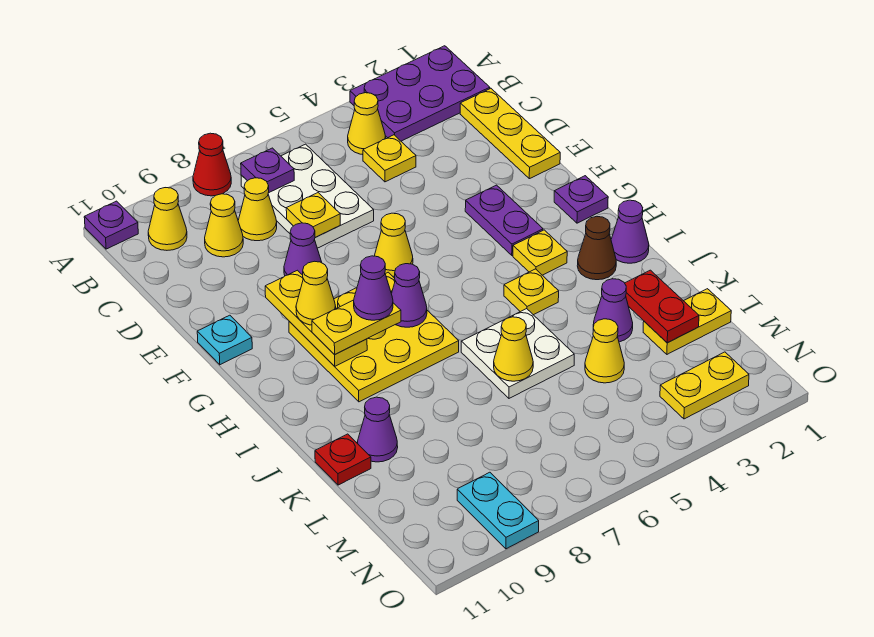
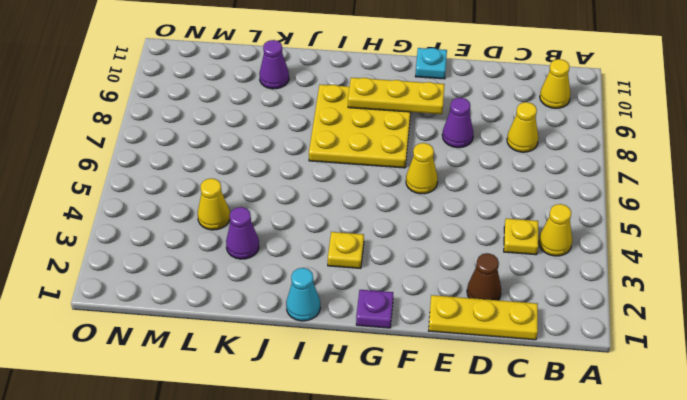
brown cone D2 level 1 -> brown cone I2 level 1
cyan cone I1 level 1 -> purple cone I1 level 1
none -> purple plate A1:B3 level 1
none -> red cone A8 level 1
none -> purple plate A11 level 1
none -> white plate B6:D7 level 1

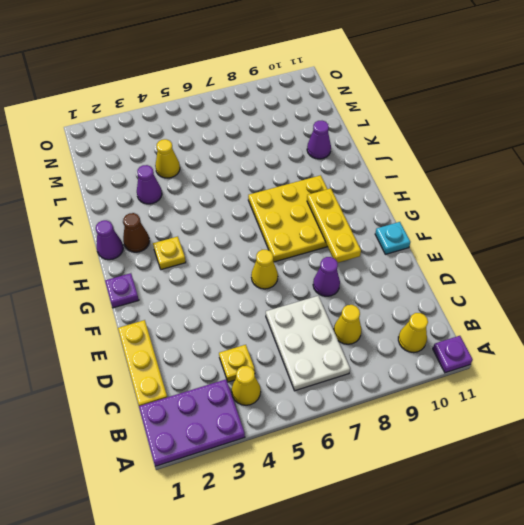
none -> red cone A8 level 1
none -> yellow cone C9 level 1
none -> purple plate F3:G3 level 1
none -> yellow plate I4 level 1

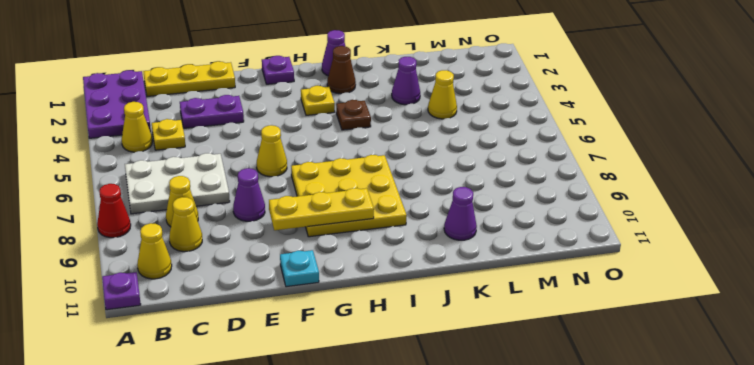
purple plate D3:E3 level 1 -> purple plate F3:G3 level 1
brown plate I4 level 1 -> yellow plate I4 level 1
none -> white plate J5:K6 level 1
none -> red plate K11 level 1
none -> yellow plate L1:L2 level 1
none -> yellow plate N2:N3 level 1

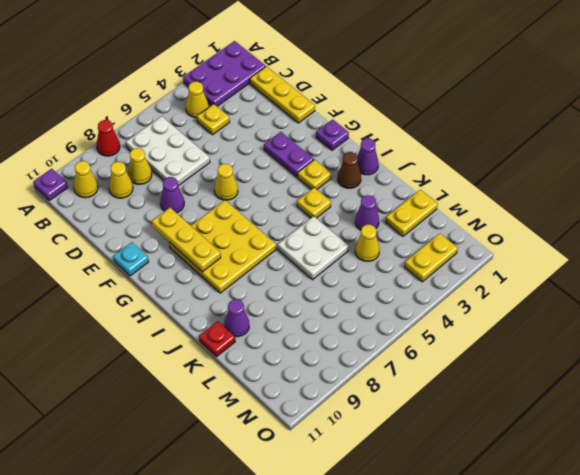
none -> cyan plate N9:O9 level 1
none -> purple plate B7 level 2
none -> yellow plate D7 level 2
none -> purple cone H7 level 2

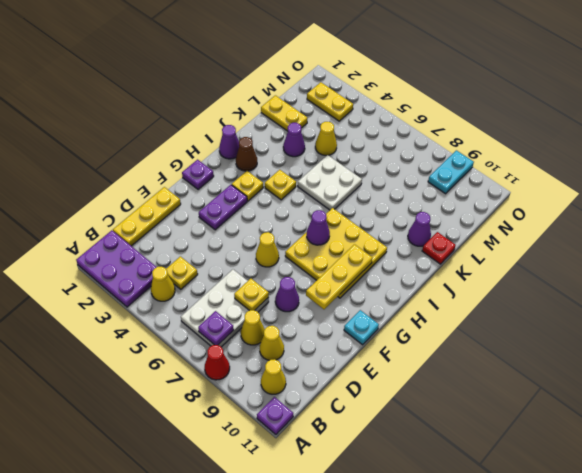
none -> red plate K2:L2 level 2
none -> yellow cone K6 level 2
none -> yellow cone G9 level 3
none -> yellow plate H8:H9 level 3

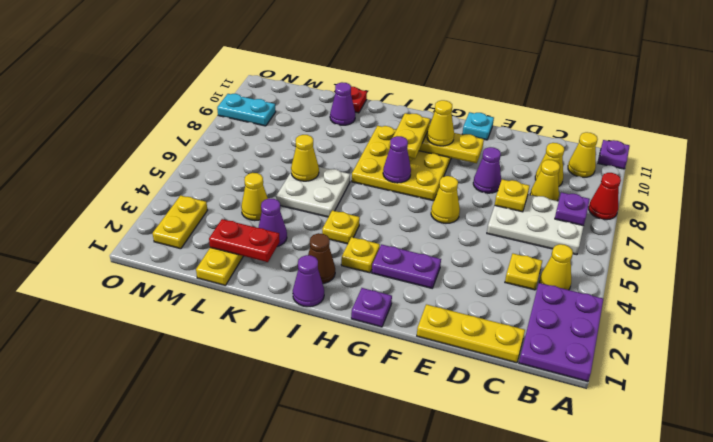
none -> purple cone H8 level 4

